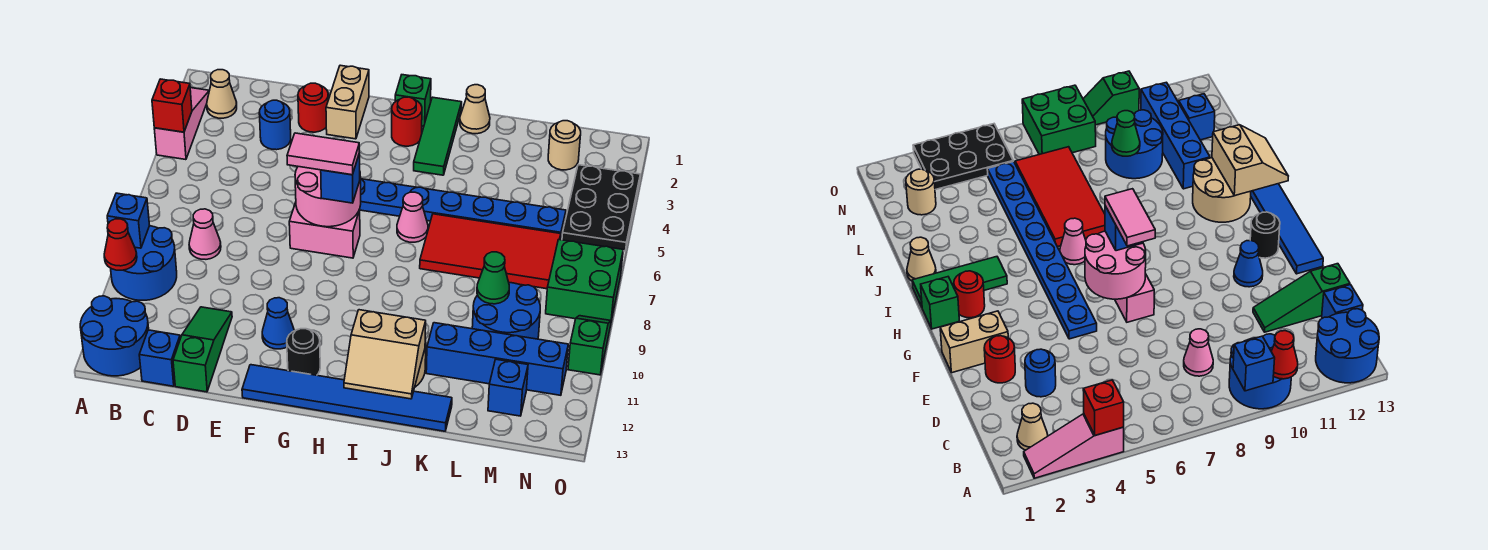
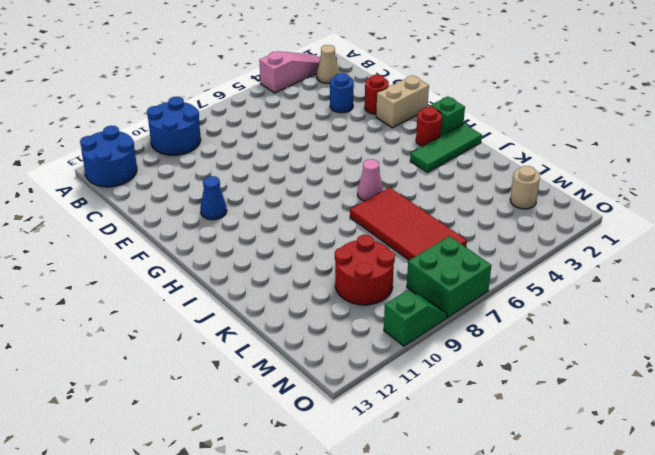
red round brick L9:M10 level 1 -> blue round brick L9:M10 level 1
none -> pink cone C8 level 1
none -> blue brick C13 level 1
none -> green slope D11:D13 level 1 top 13
none -> blue plate F5:M5 level 1

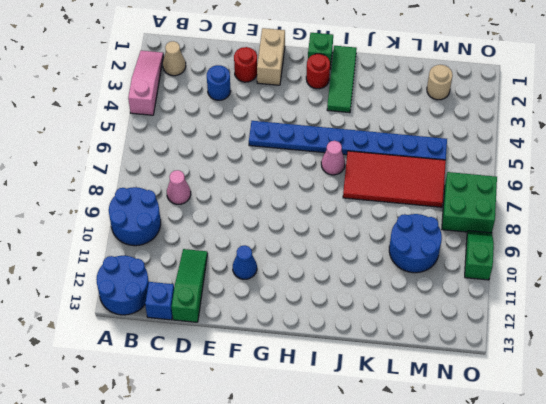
none -> pink brick F7:G7 level 1
none -> blue tile F13:K13 level 1
none -> black round brick G12 level 1
none -> tan round brick I11:J12 level 1

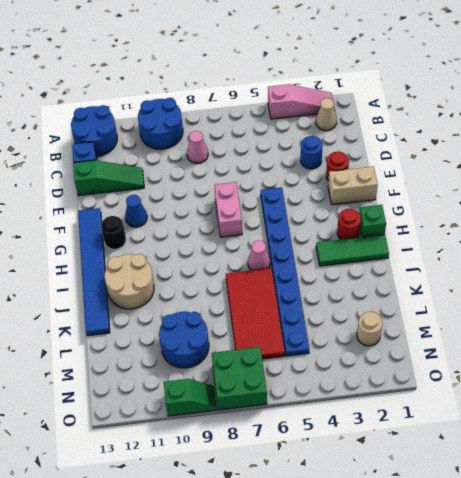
none -> tan cone J1 level 1
none -> blue brick K11:N11 level 1
none -> blue brick M12 level 1
none -> black plate N3:O5 level 1

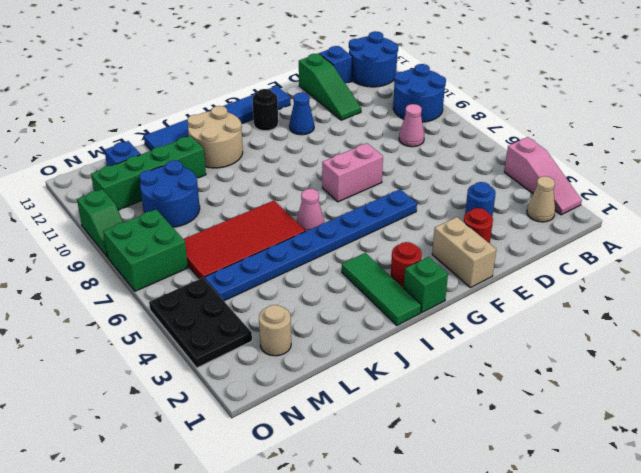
green brick K11:N11 level 1 -> blue brick K11:N11 level 1
none -> tan cone J1 level 1
none -> red brick A4 level 2
none -> blue brick A9 level 2
none -> red cone A10 level 2

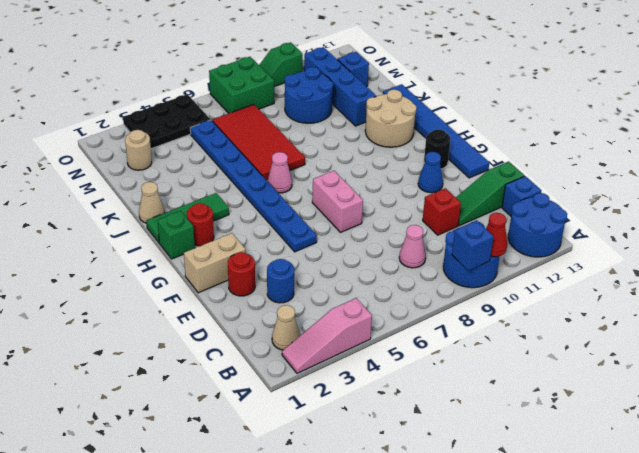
red brick D10 level 1 -> red brick A4 level 2
none -> pink round brick F6:G7 level 2
none -> tan slope I12:J13 level 2 top 12
none -> green cone L9 level 2
none -> blue brick G7 level 3

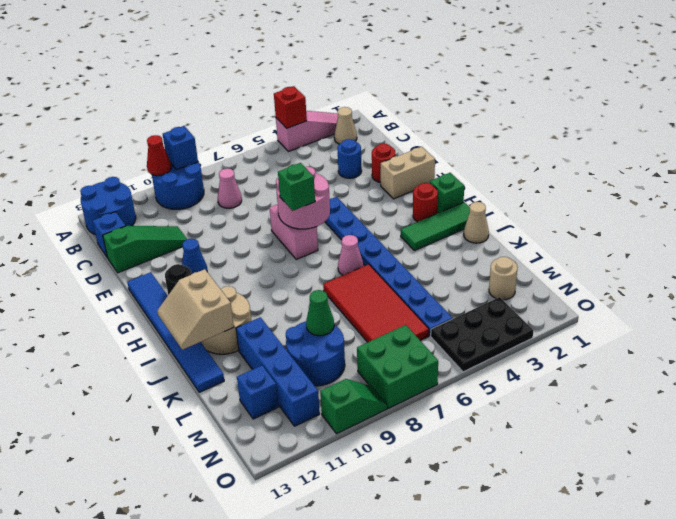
green brick G7 level 3 -> blue brick G7 level 3
none -> pink tile F7:G7 level 4

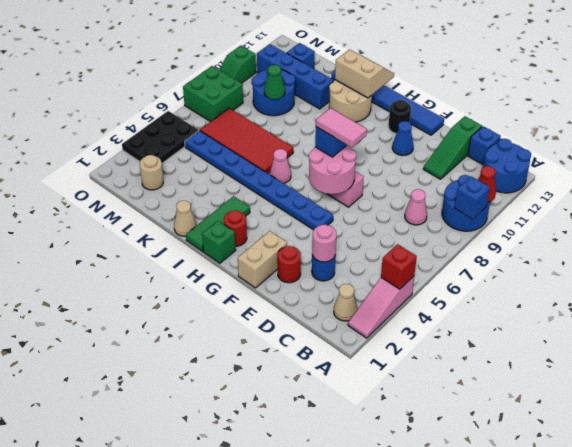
pink round brick D3 level 2 -> none

